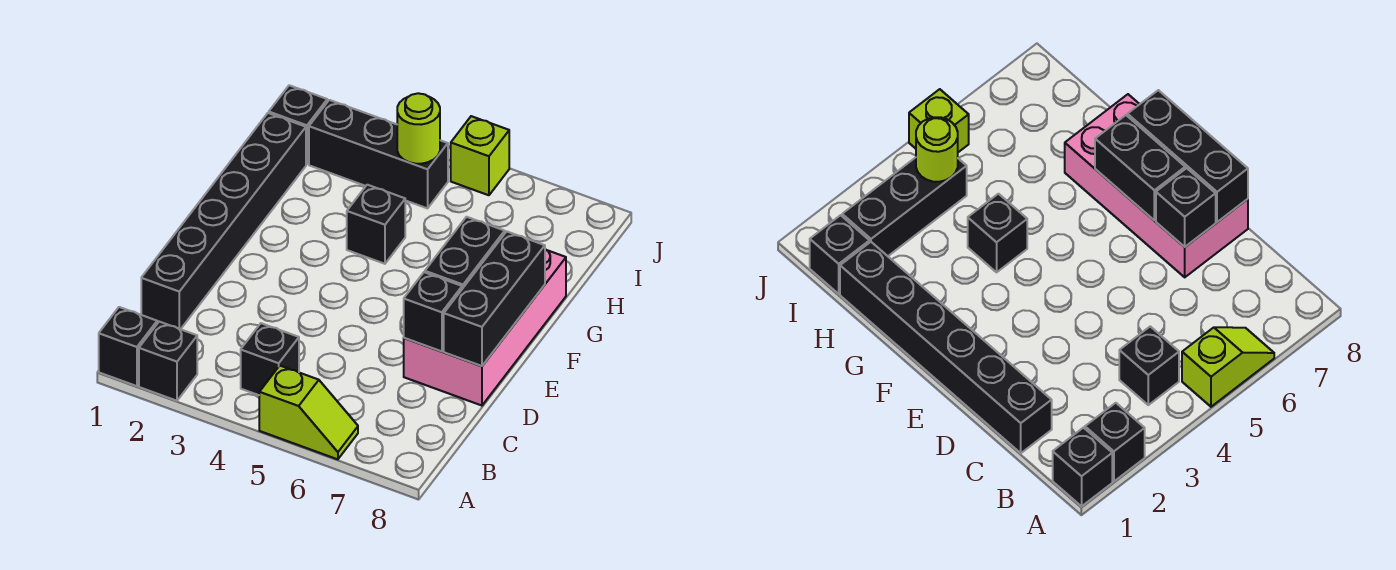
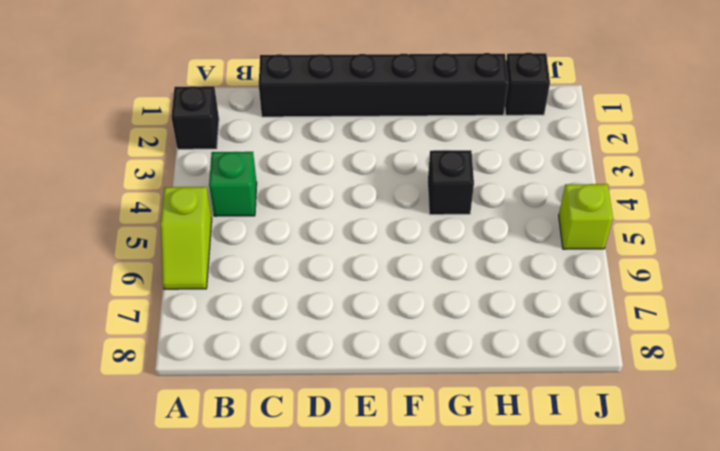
green brick B4 level 1 -> black brick B4 level 1
none -> black brick A1 level 1
none -> pink brick D7:G8 level 1
none -> black brick I2:I4 level 1

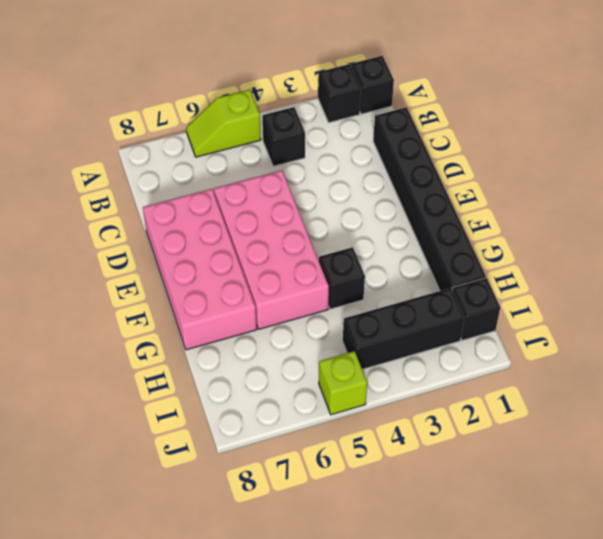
pink brick D5:G6 level 1 -> none
none -> black brick D7 level 2
none -> black brick D8:F8 level 2
none -> black brick E7:F7 level 2

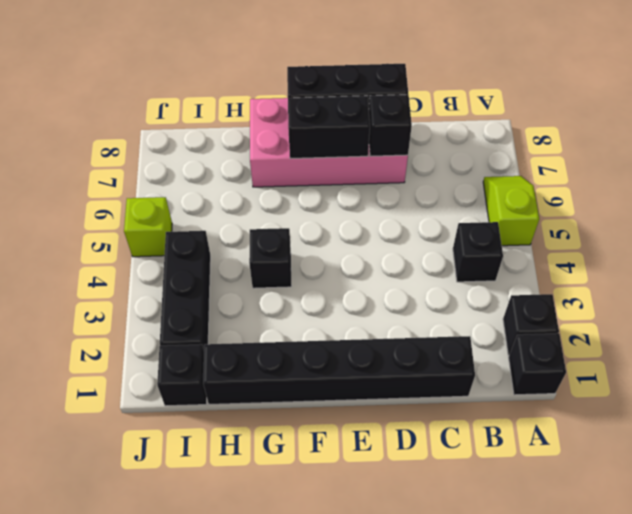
none -> lime round brick I4 level 2

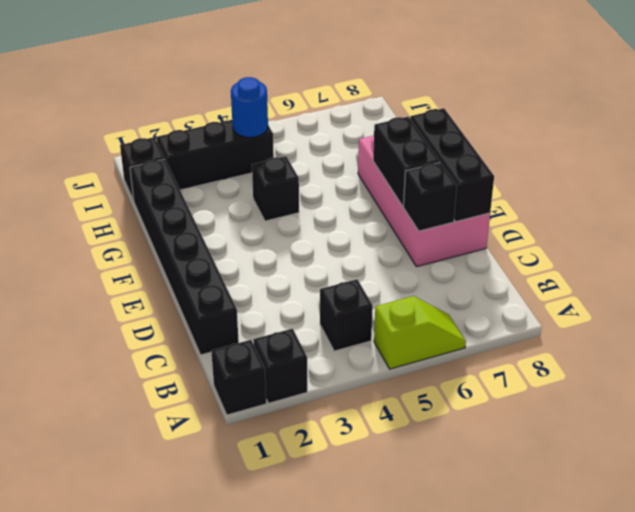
blue round brick I4 level 2 -> lime round brick I4 level 2
none -> lime brick J5 level 1

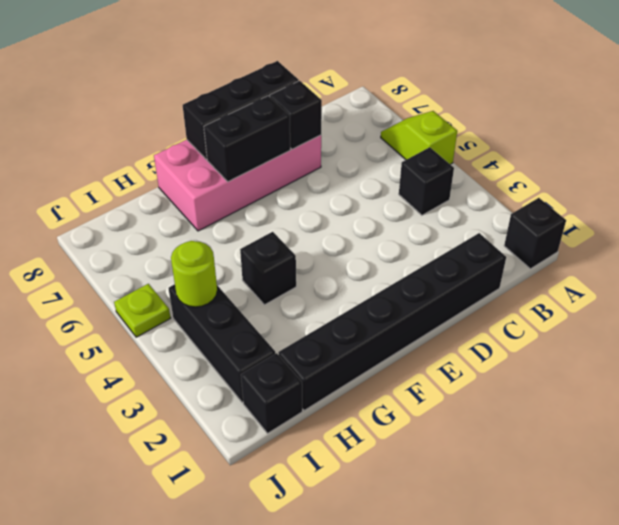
lime plate J5 level 1 -> lime brick J5 level 1
none -> black brick A2 level 1

